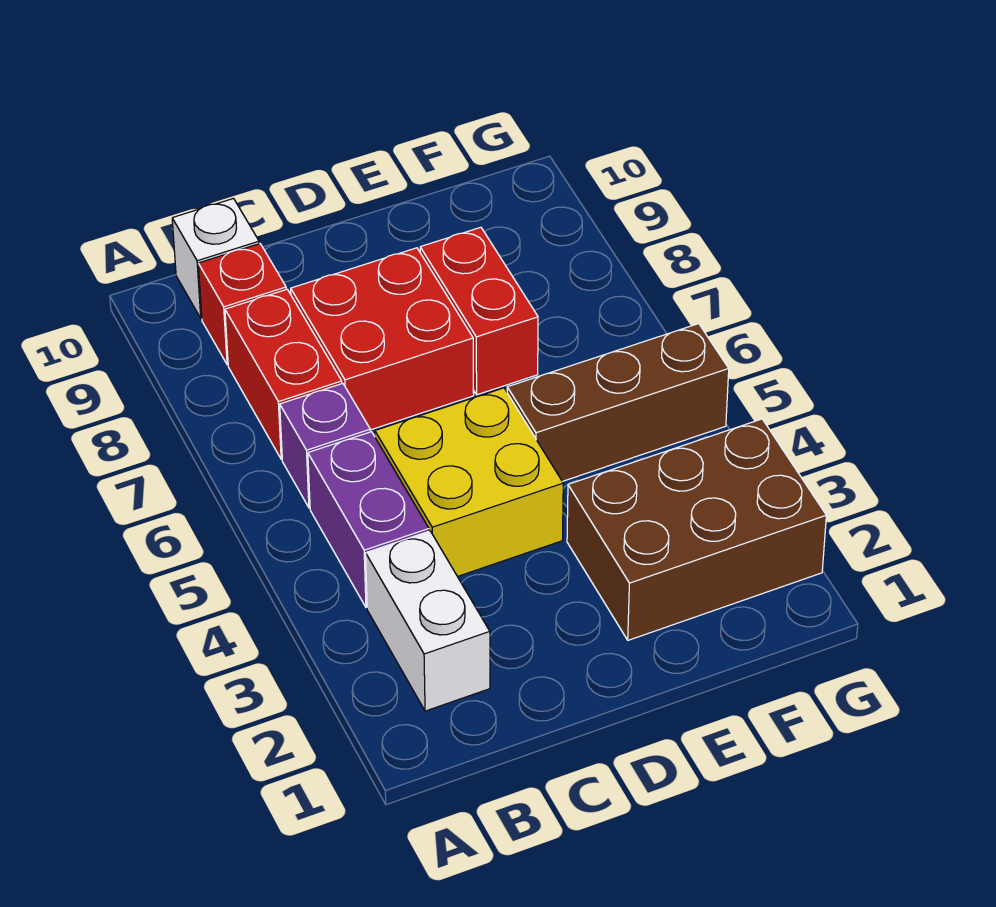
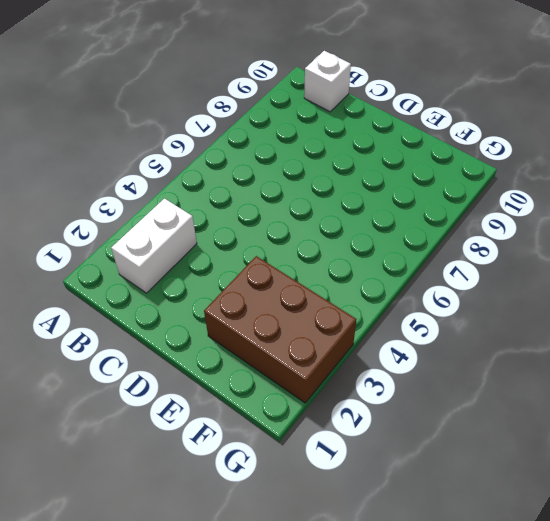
none -> purple brick B4:B5 level 1
none -> purple brick B6 level 1

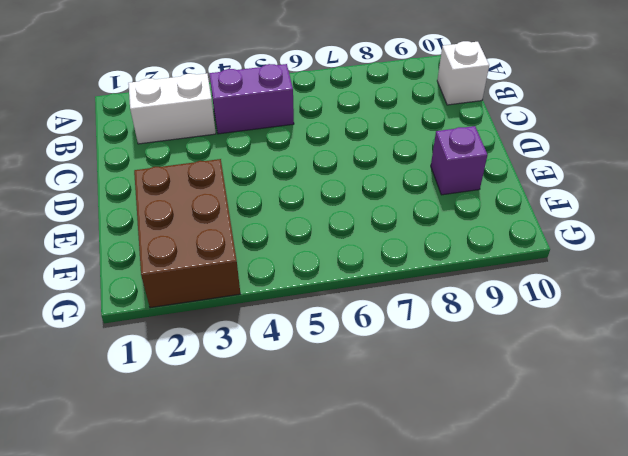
purple brick E9 level 1 -> purple brick B6 level 1
none -> red brick B7:B8 level 1
none -> red brick B9 level 1

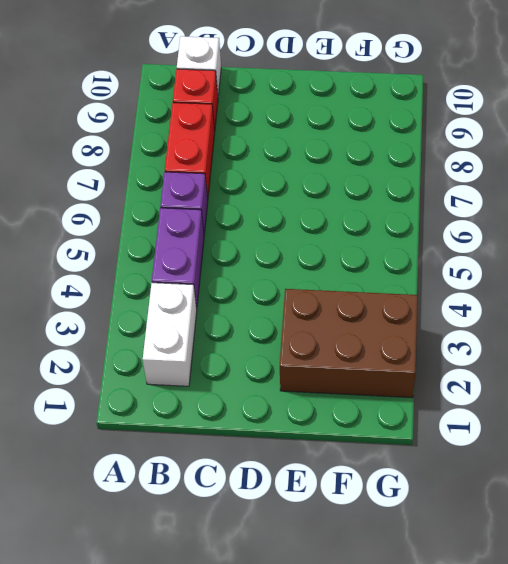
none -> yellow brick C4:D5 level 1
none -> red brick C7:D8 level 1

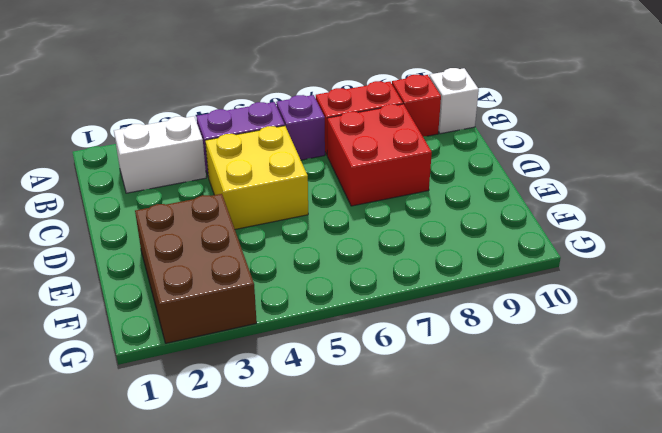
none -> brown brick E5:G5 level 1
none -> red brick E7:E8 level 1

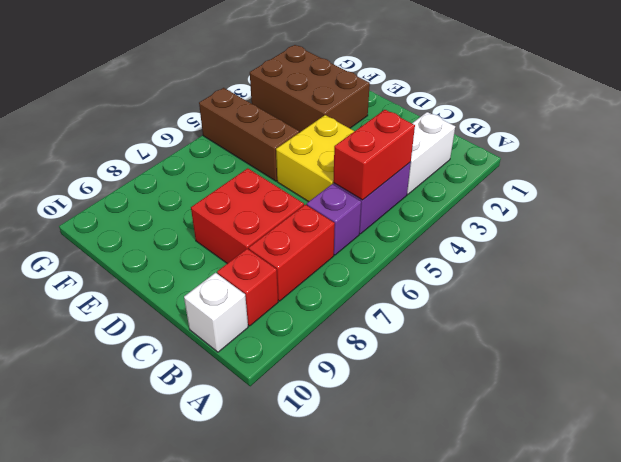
red brick B4:B5 level 2 -> red brick E7:E8 level 1

